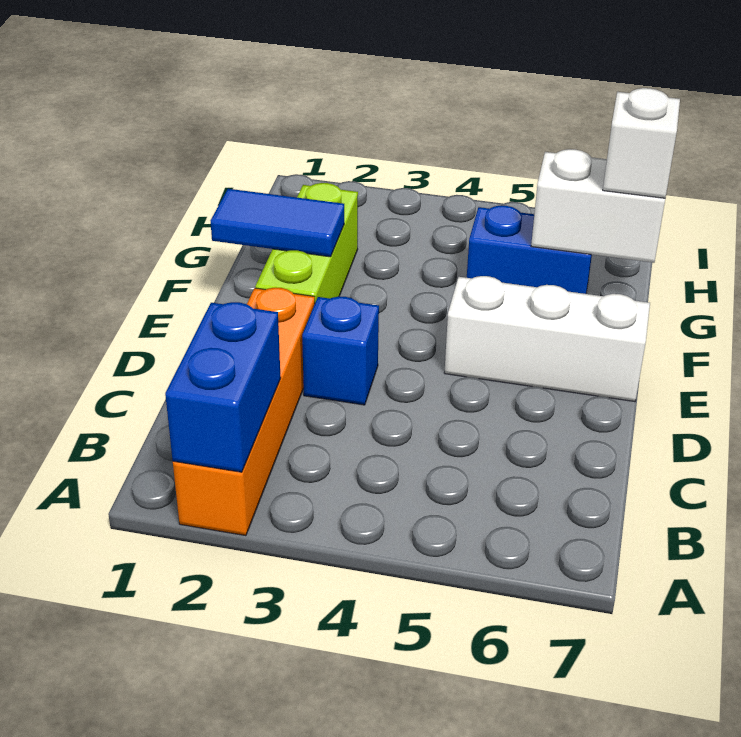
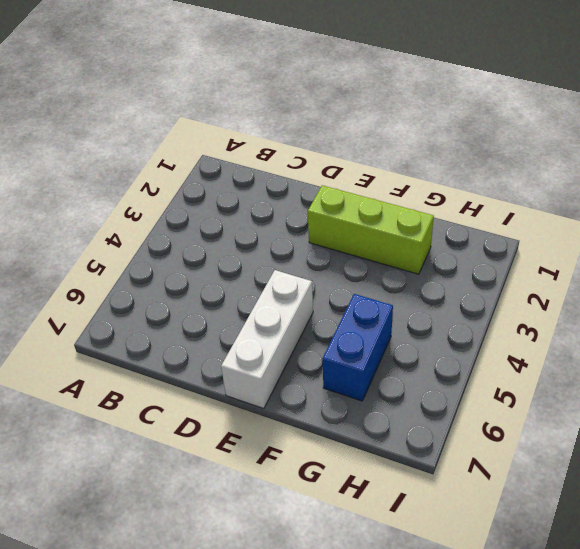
none -> orange brick A2:D2 level 1
none -> blue brick D3 level 1

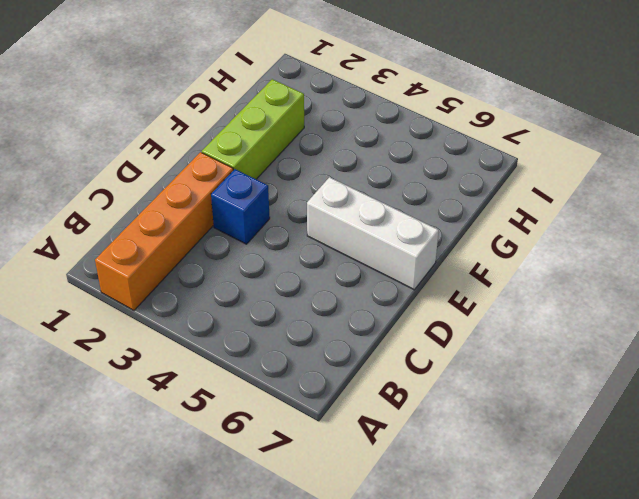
none -> blue brick G5:G6 level 1
none -> blue brick A2:B2 level 2

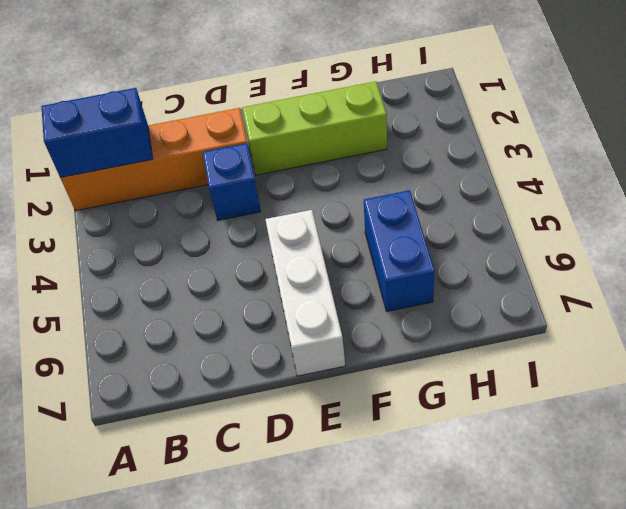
none -> blue tile F1:F2 level 2
none -> white brick G6:G7 level 2

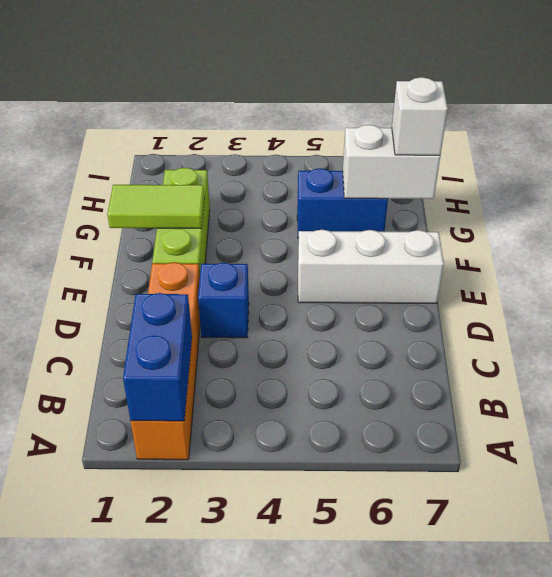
lime tile F1:F2 level 2 -> blue tile F1:F2 level 2

